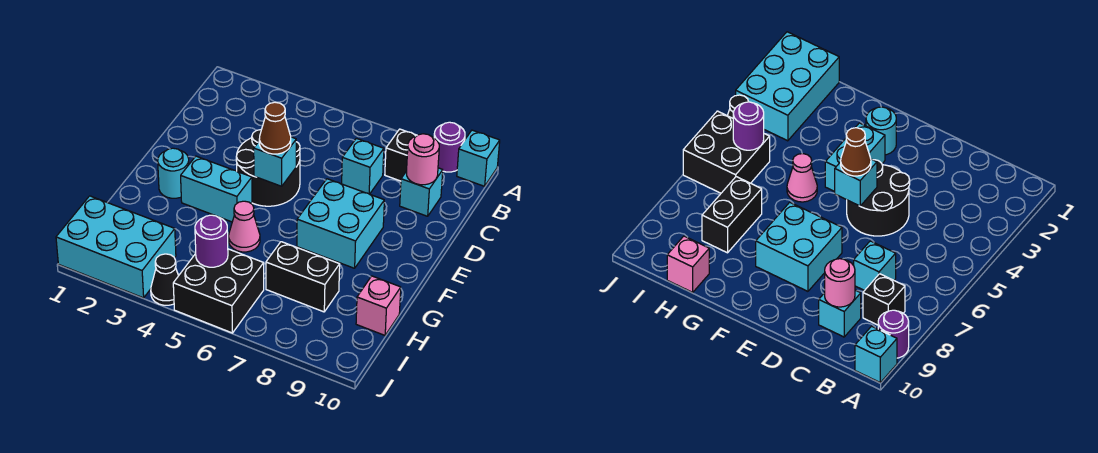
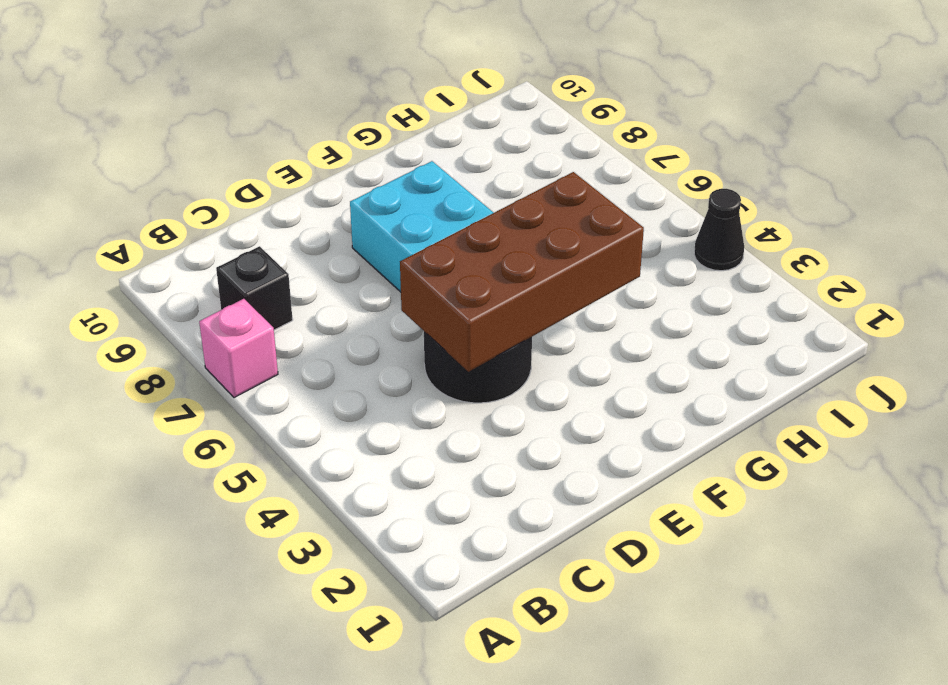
pink brick A7 level 1 -> pink brick H10 level 1
brown brick D4:G5 level 2 -> cyan brick E5 level 2
none -> purple round brick A9 level 1
none -> cyan brick A10 level 1
none -> cyan brick C7 level 1

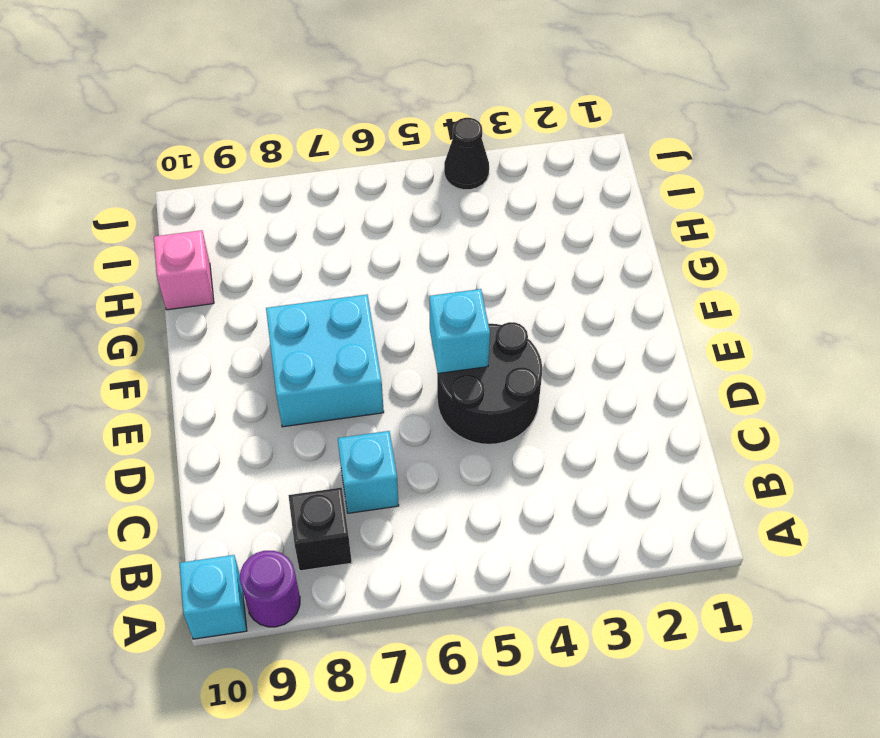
none -> cyan brick C9 level 1
none -> cyan round brick F2 level 1
none -> cyan brick F3:F4 level 1

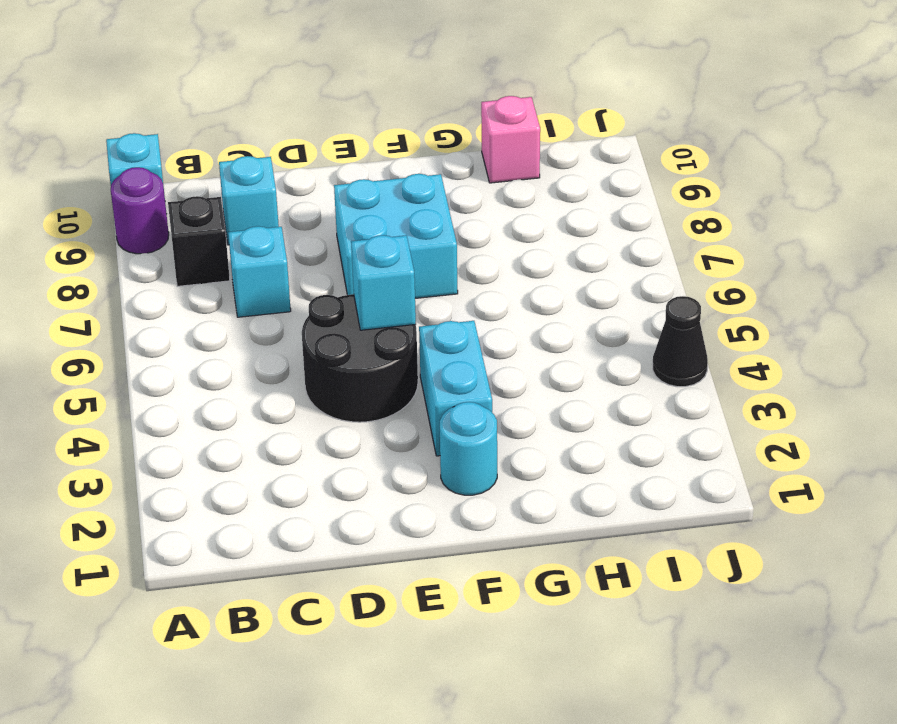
none -> pink cone G5 level 1
none -> black brick H7:H8 level 1
none -> cyan brick I1:J3 level 1

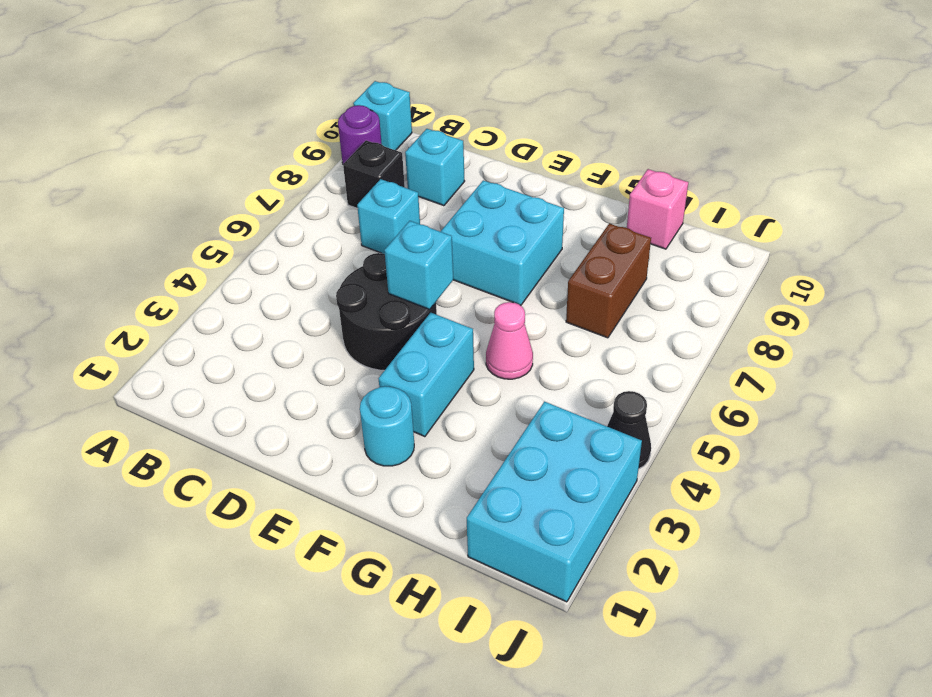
brown brick H7:H8 level 1 -> black brick H7:H8 level 1
none -> black brick I5:J6 level 1
none -> pink round brick C9 level 2
none -> purple round brick I5 level 2

